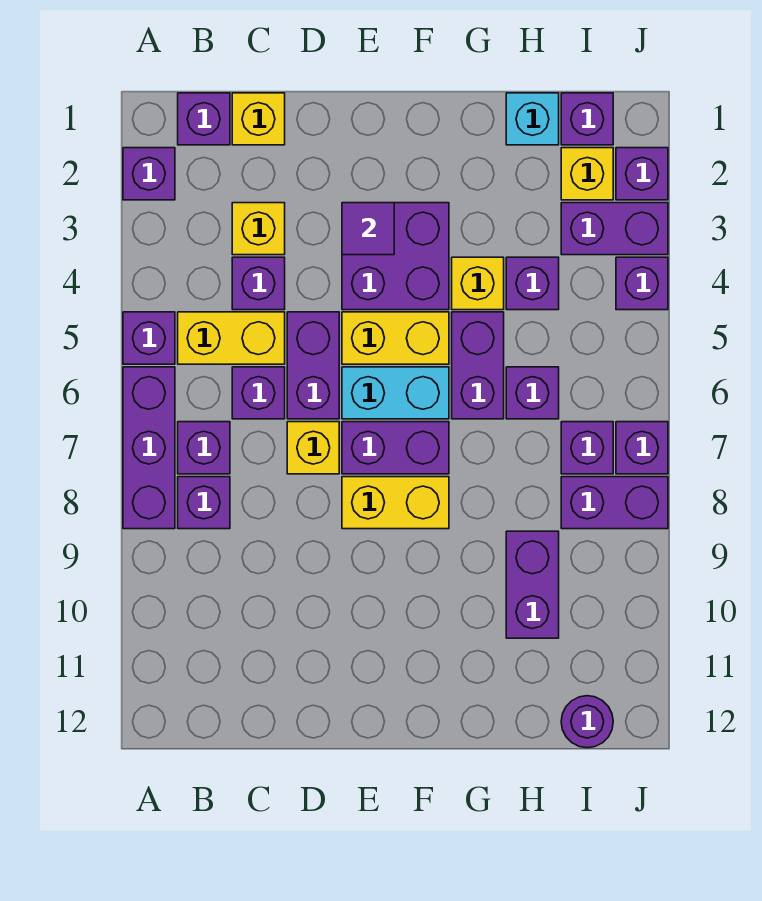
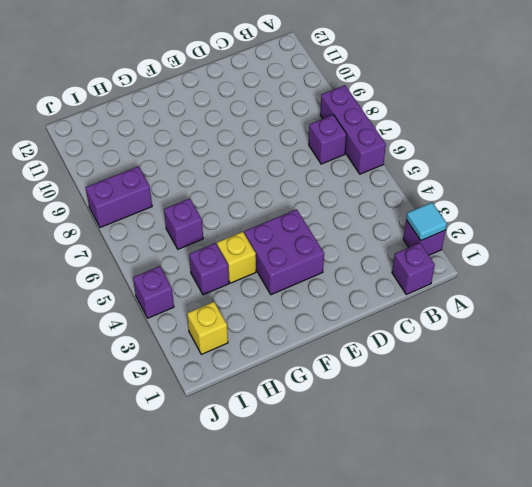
cyan tile A2 level 2 -> none
none -> purple brick A5 level 1
none -> yellow brick B5:C5 level 1
none -> purple brick B8 level 1
none -> yellow brick C1 level 1

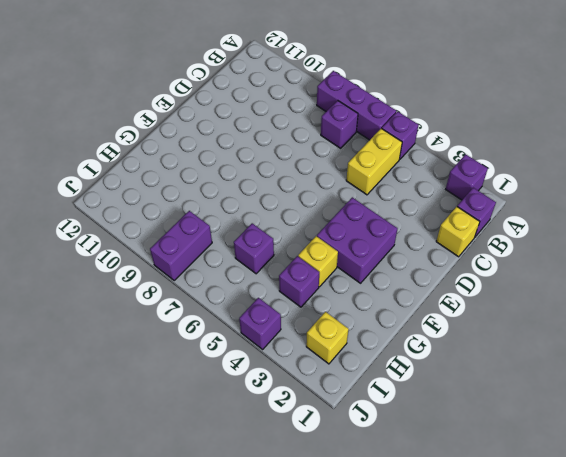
none -> purple brick B8 level 1
none -> yellow brick C3 level 1
none -> purple brick C4 level 1
none -> purple brick C6 level 1

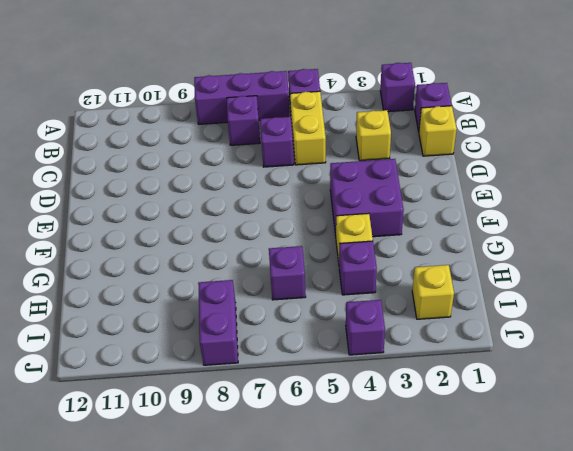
none -> purple brick B8 level 1
none -> purple brick C4 level 1
none -> purple brick D5:D6 level 1
none -> yellow brick D7 level 1

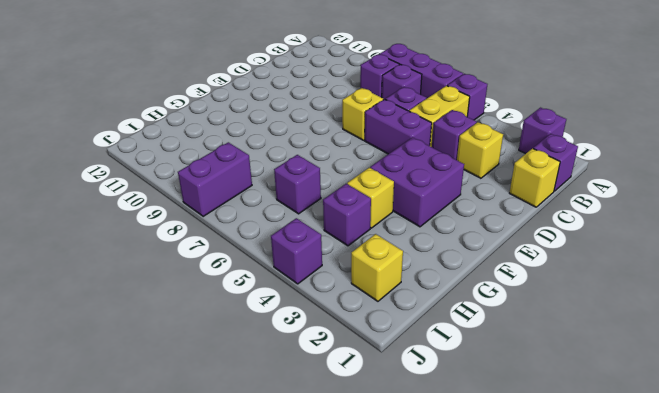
none -> yellow brick E5:F5 level 1
none -> cyan brick E6:F6 level 1
none -> purple brick E7:F7 level 1
none -> yellow brick E8:F8 level 1

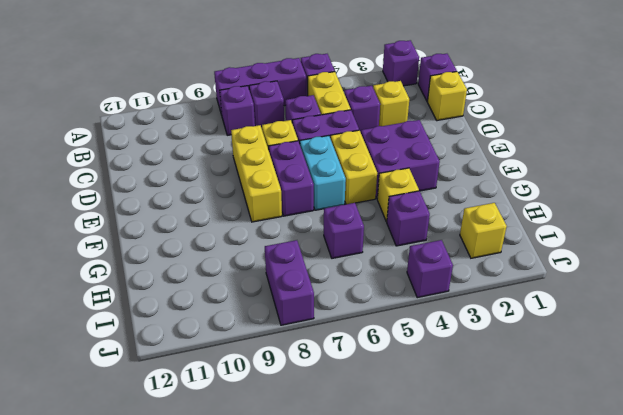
yellow brick D8:F8 level 1 -> yellow brick E8:F8 level 1
none -> purple brick G5:G6 level 1
none -> cyan brick H1 level 1
none -> purple brick H9:H10 level 1
none -> purple brick I1 level 1

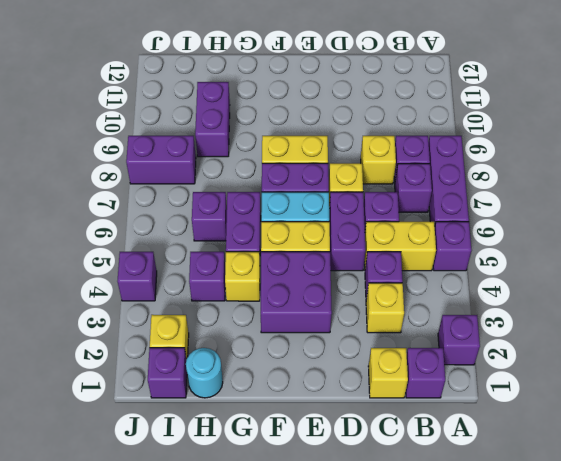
yellow brick C8 level 1 -> none
cyan round brick H1 level 1 -> cyan brick H1 level 1
none -> purple brick I3:J3 level 1
none -> purple brick I7 level 1
none -> purple round brick I12 level 1
none -> purple brick J2 level 1

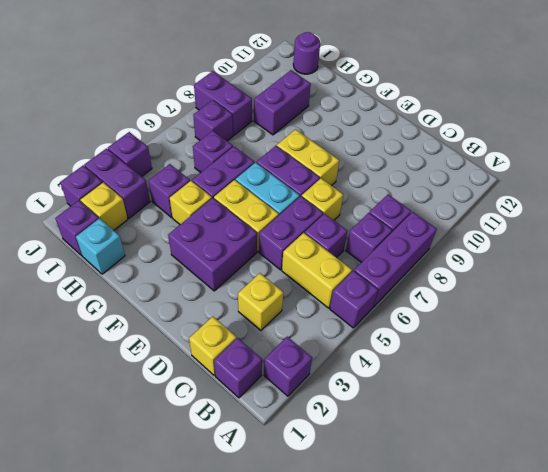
none -> purple brick C4 level 1
none -> purple brick J7 level 1
none -> purple tile E3 level 2

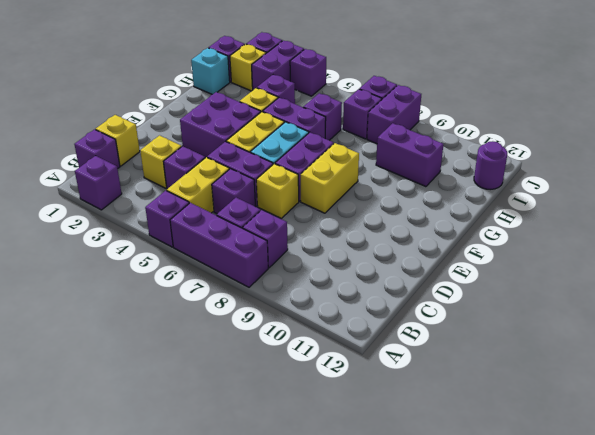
none -> purple tile E3 level 2

